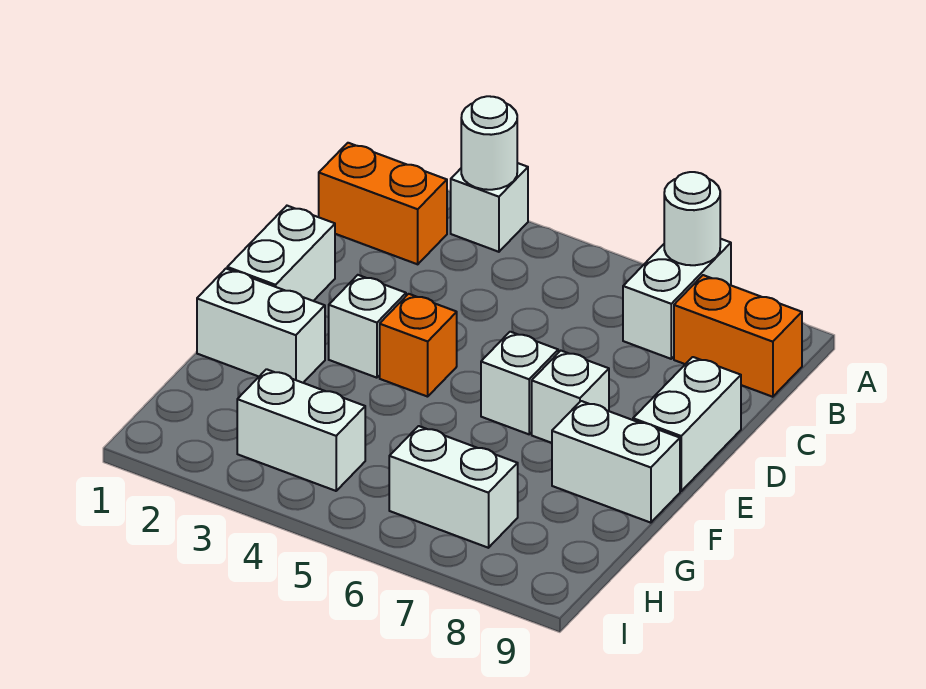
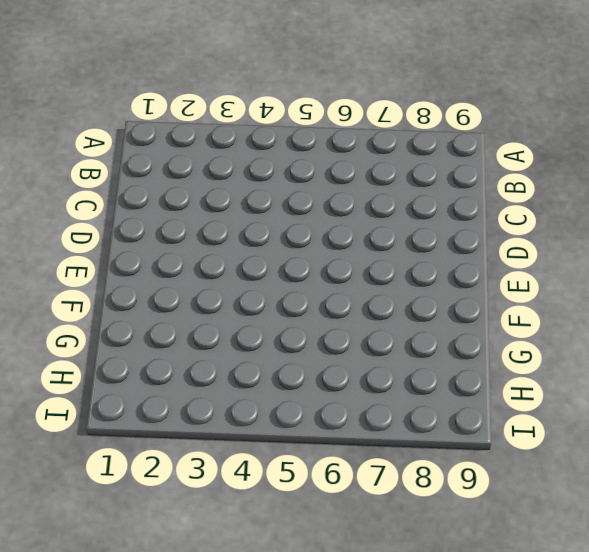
none -> white brick A3 level 1
none -> white brick A7:B7 level 1
none -> orange brick B1:B2 level 1

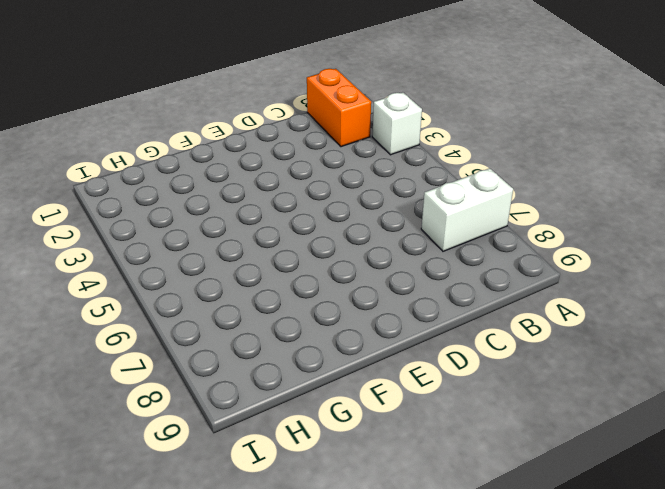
none -> orange brick B8:B9 level 1
none -> white brick D1:E1 level 1
none -> white brick D9:E9 level 1

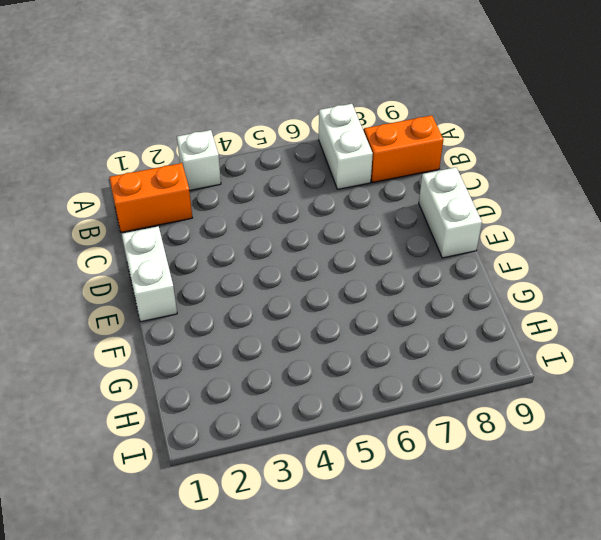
none -> white brick E3 level 1
none -> orange brick E4 level 1
none -> white brick E6 level 1

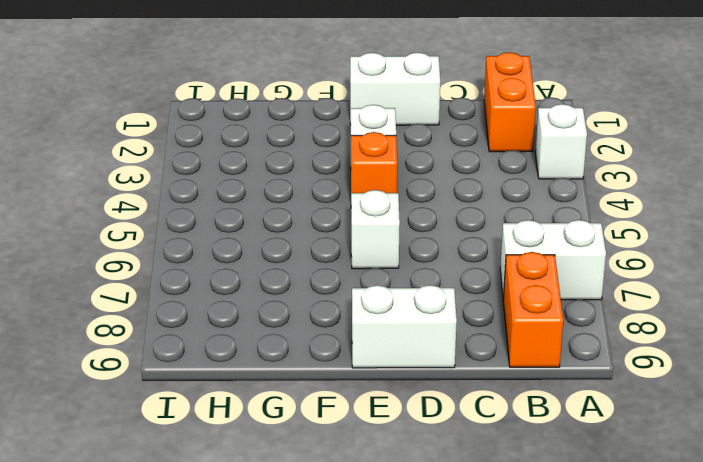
none -> white brick E7 level 1
none -> white brick F1:F2 level 1
none -> white brick F8:F9 level 1

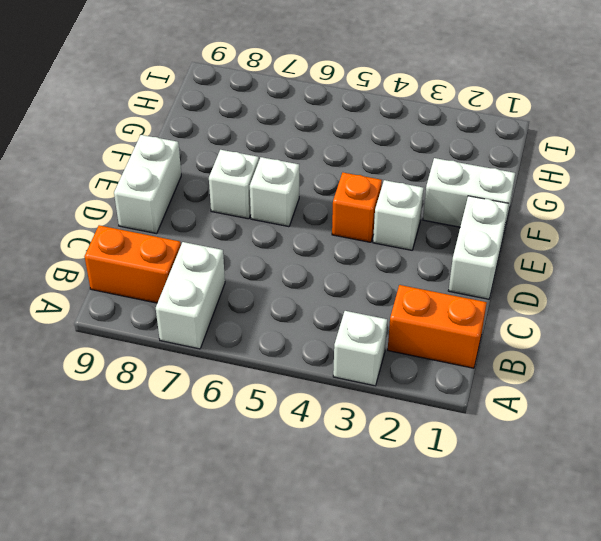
none -> white brick F8:F9 level 1
none -> white brick H3:H4 level 1
none -> white brick H6:H7 level 1

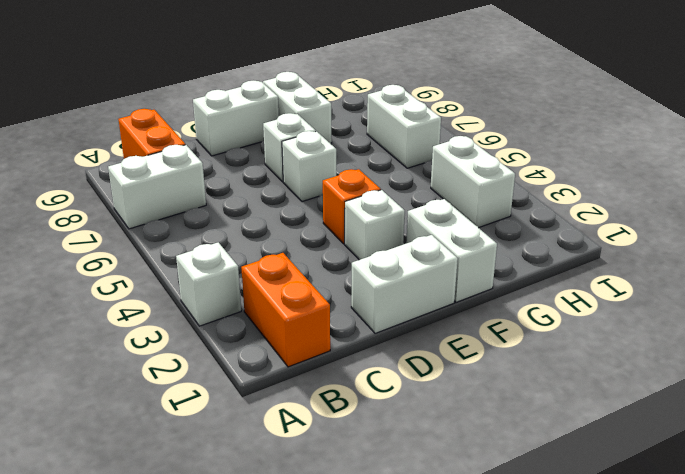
none -> white round brick A3 level 2
none -> white round brick A7 level 2

